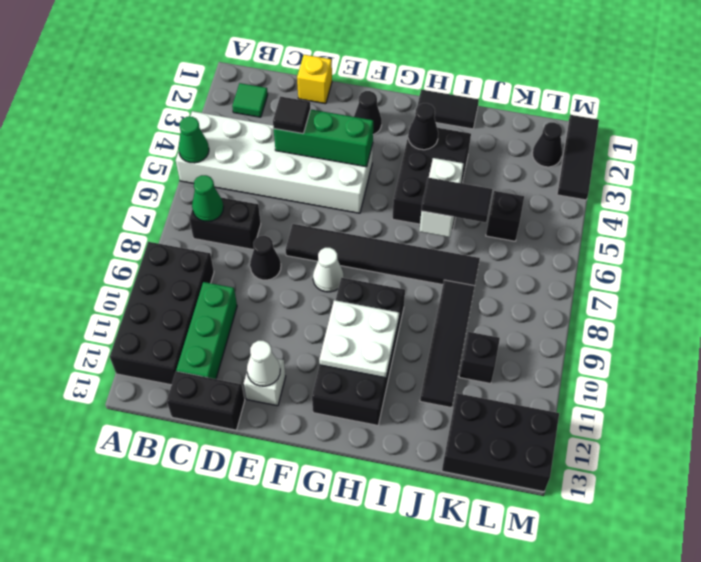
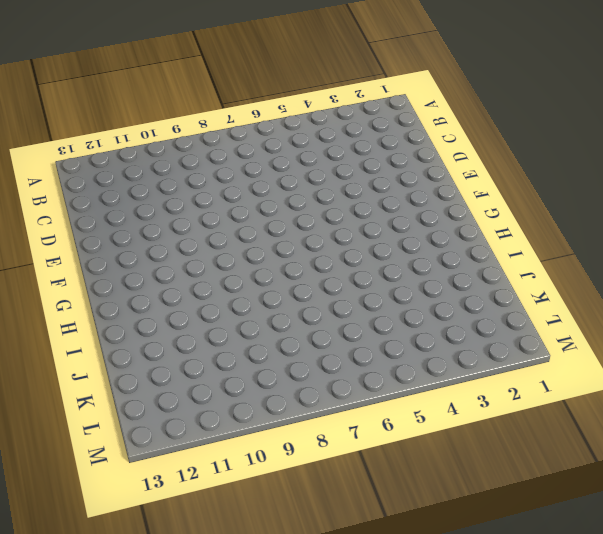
none -> white brick A4:F5 level 1
none -> black brick A9:B12 level 1
none -> green tile B2 level 1
none -> black brick B7:C7 level 1

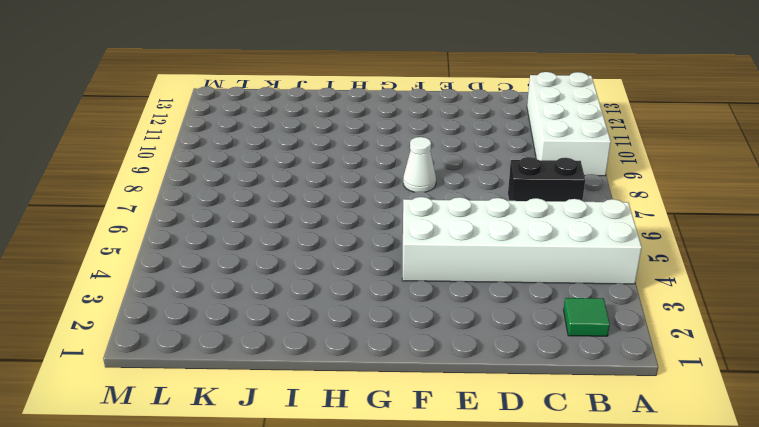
white brick A9:B12 level 1 -> black brick A9:B12 level 1
none -> green brick C10:C12 level 1
none -> black brick C13:D13 level 1
none -> yellow brick D1 level 1
none -> black cone D8 level 1

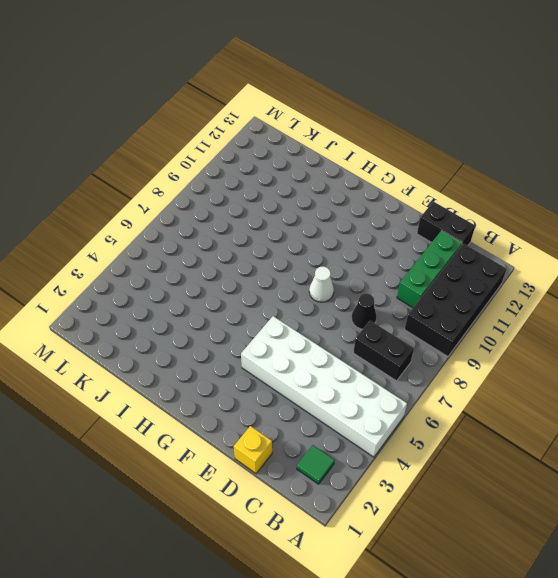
none -> black tile E7:J7 level 1
none -> white brick E12 level 1
none -> black cone F2 level 1
none -> black brick G9:H12 level 1

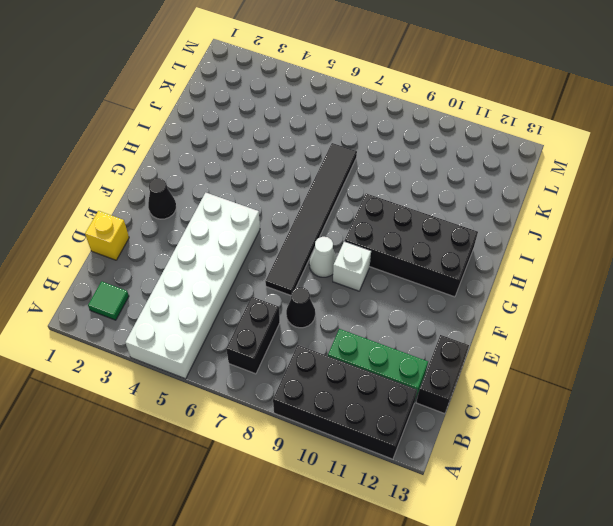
white brick F9 level 1 -> white brick E12 level 1
none -> black tile H1:I1 level 1
none -> black brick H3:I5 level 1
none -> black tile J8:J11 level 1
none -> black brick K5 level 1

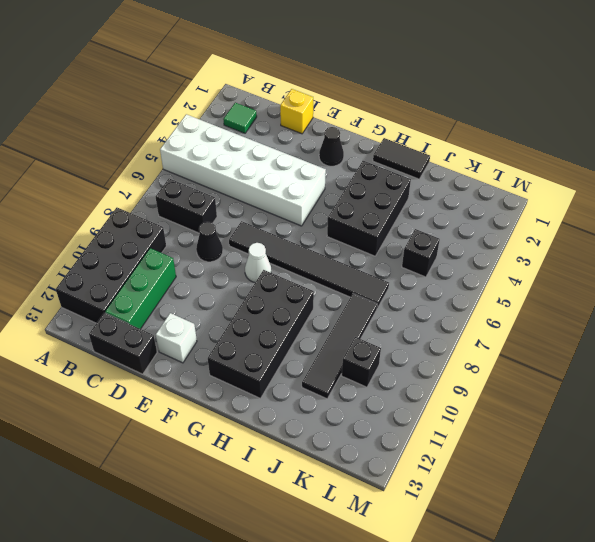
none -> black brick K12:M13 level 1
none -> black cone L2 level 1
none -> black tile M1:M3 level 1
none -> green cone A5 level 2

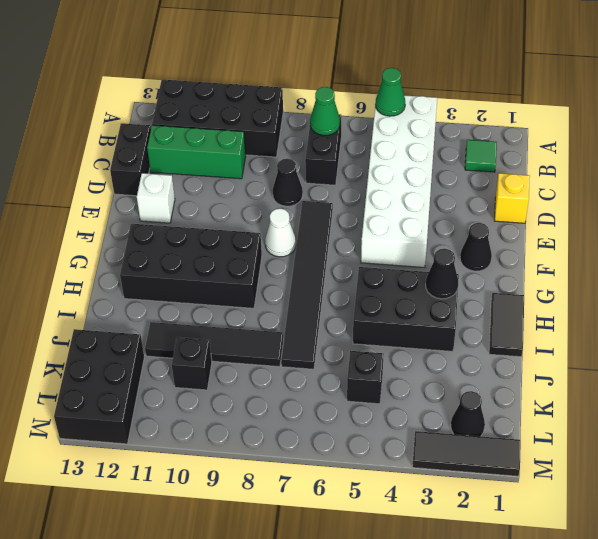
none -> green brick D4:F4 level 2
none -> white cone E12 level 2
none -> white plate G10:H11 level 2
none -> white brick I5:I6 level 2

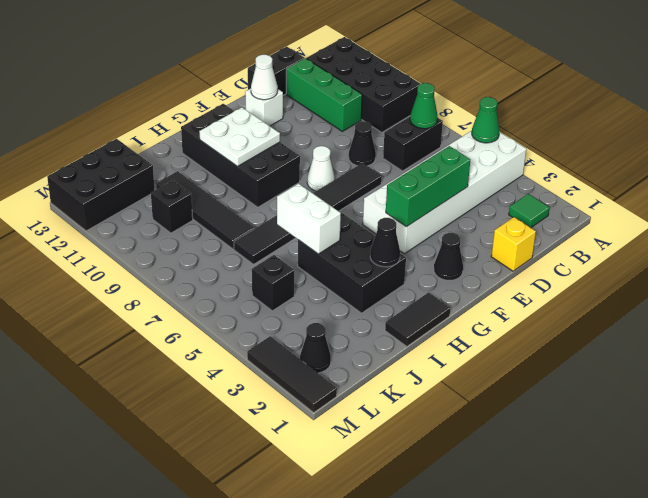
none -> black tile D4 level 3
none -> black tile I6:J6 level 3

